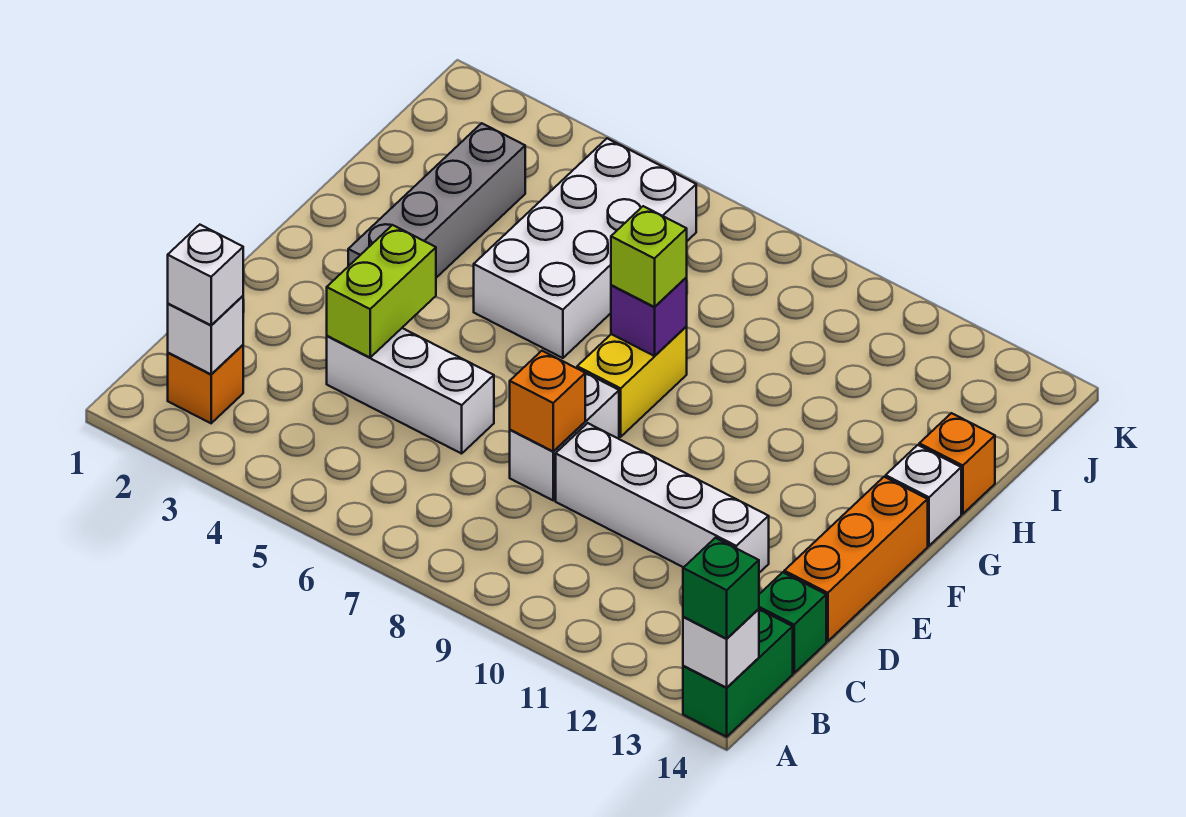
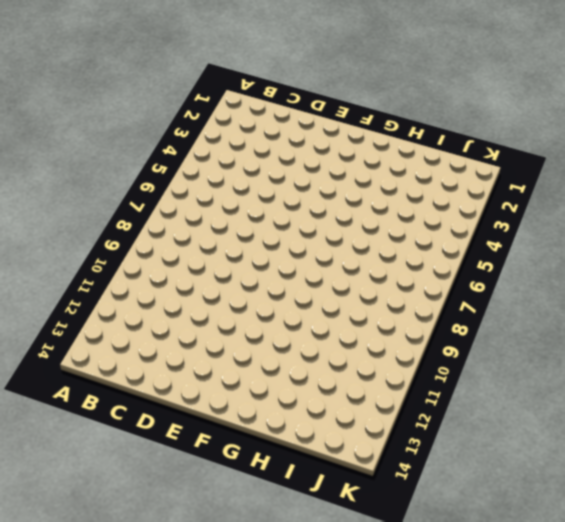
none -> green brick A14:B14 level 1
none -> orange brick B2 level 1
none -> green brick C14 level 1

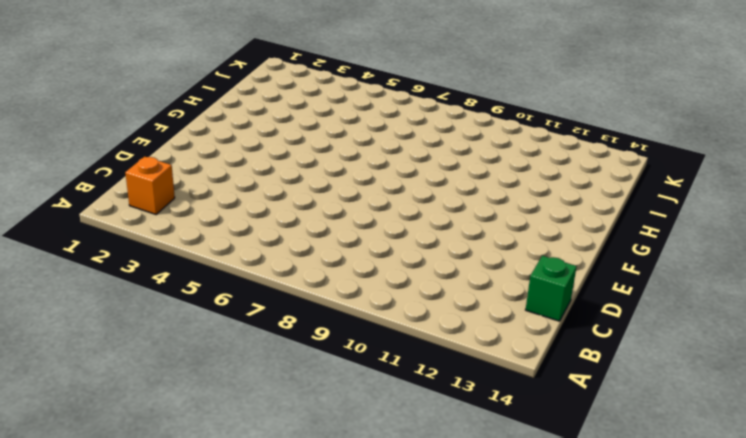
none -> green brick A14:B14 level 1
none -> white brick D4:D6 level 1
none -> white brick D8:E8 level 1

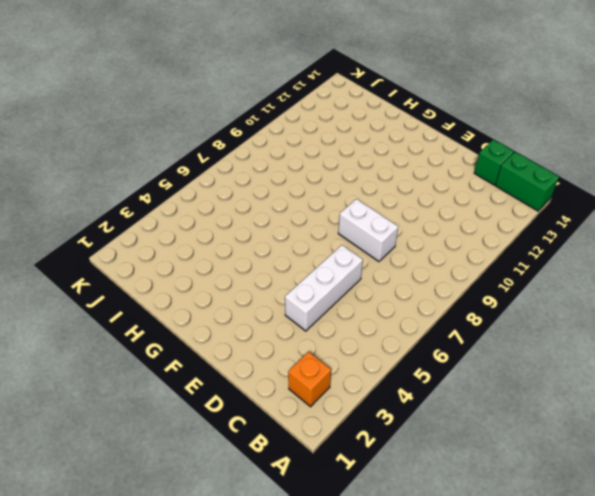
none -> white brick D9:D12 level 1
none -> orange brick D14:F14 level 1
none -> grey brick F3:I3 level 1

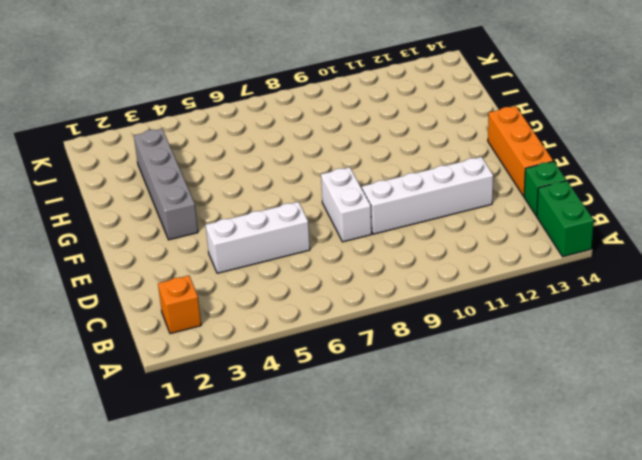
none -> yellow brick F8:G8 level 1
none -> white brick G5:J6 level 1
none -> white brick G14 level 1

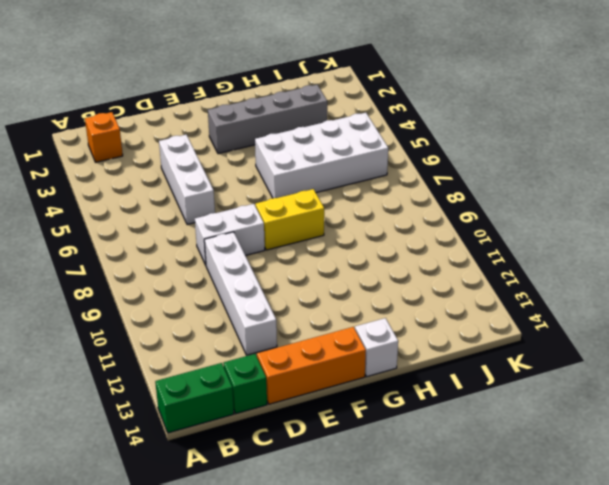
none -> orange brick H14 level 1
none -> white brick A14 level 2
none -> white brick B2 level 2

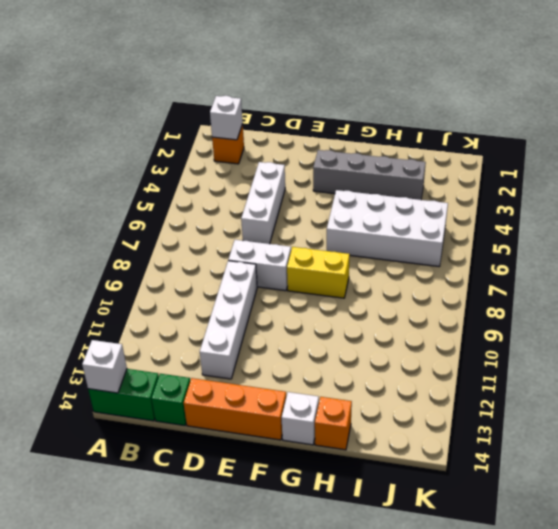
none -> lime brick D4:E4 level 2
none -> orange brick D8 level 2
none -> purple brick G8 level 2

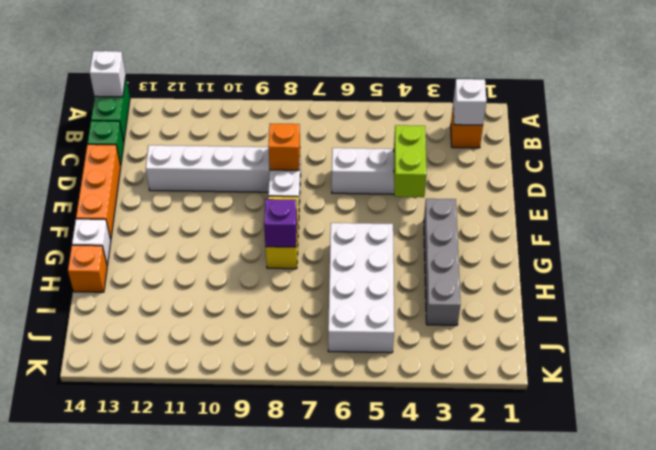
none -> green brick A14 level 3
none -> white brick B2 level 3
none -> lime brick G8 level 3

